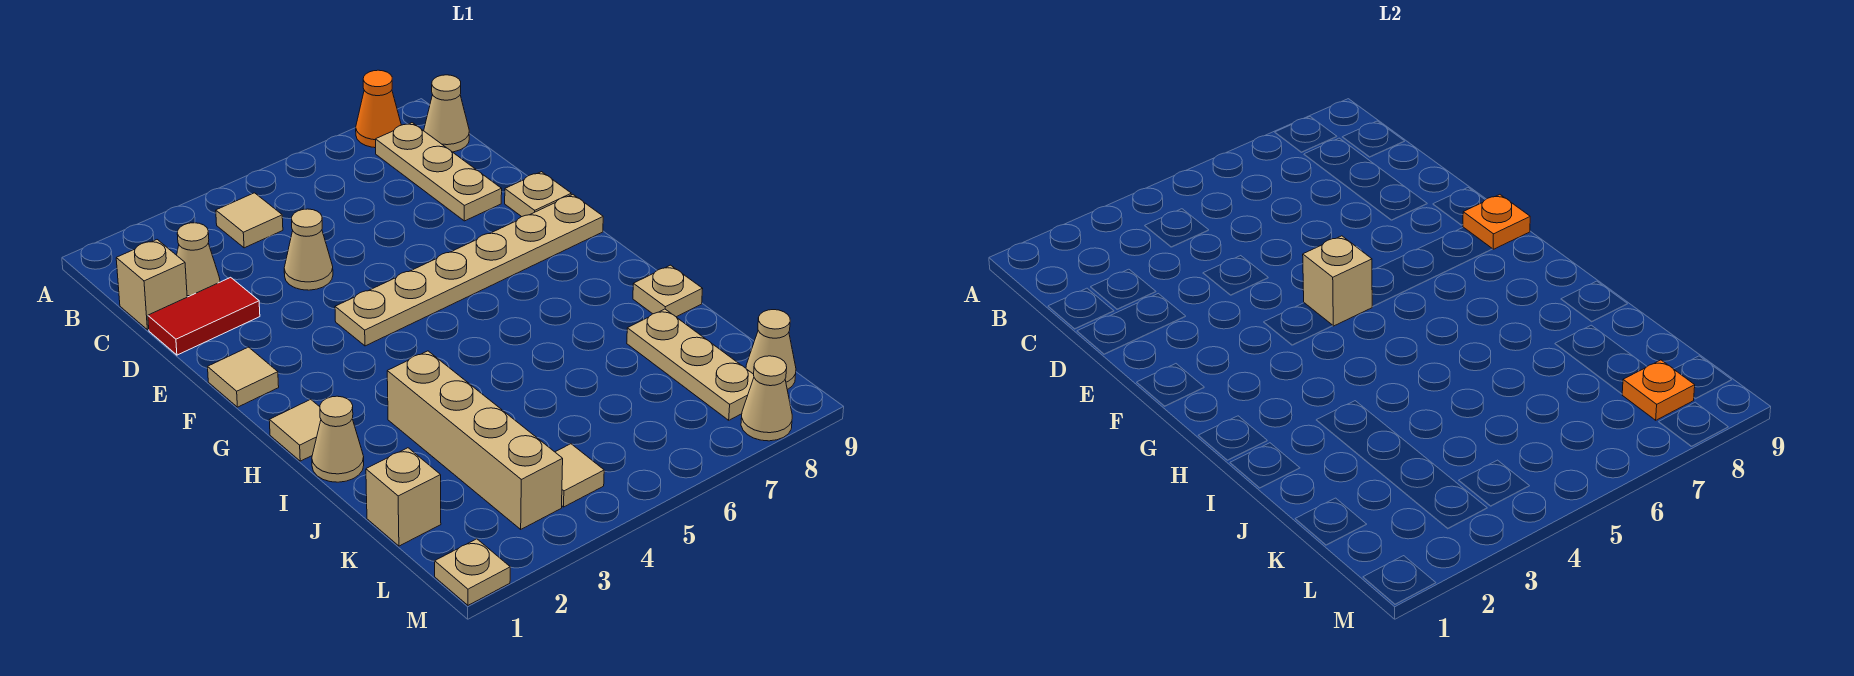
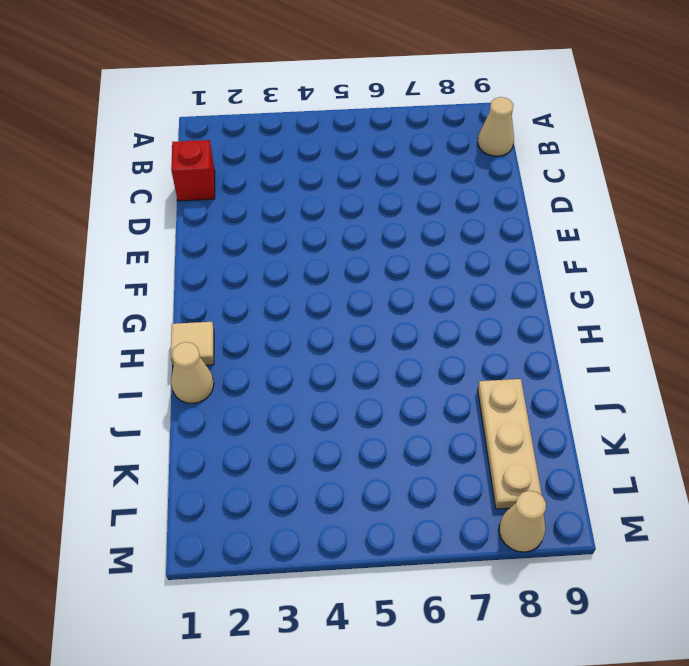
red brick C1 level 1 -> tan brick C1 level 1
none -> orange cone A8 level 1
none -> tan tile B4 level 1
none -> tan plate B8:D8 level 1

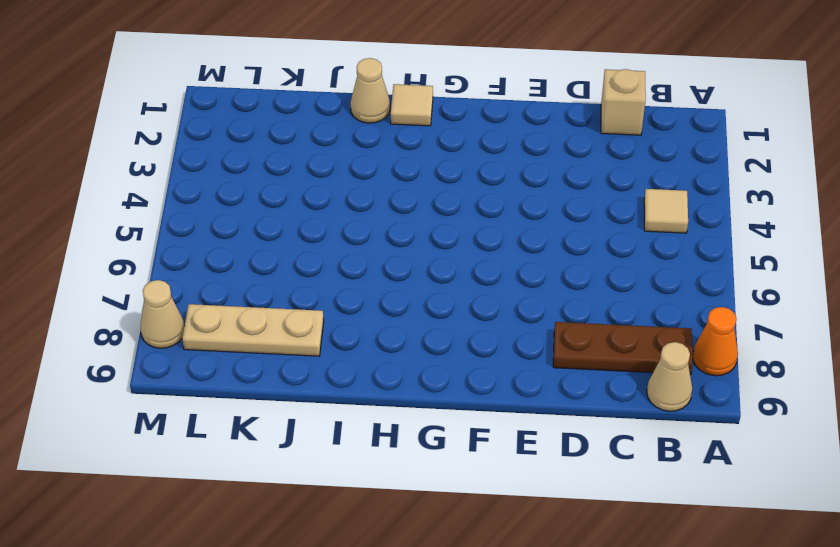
brown plate B8:D8 level 1 -> tan plate B8:D8 level 1
none -> tan cone C2 level 1
none -> red tile D1:D2 level 1
none -> tan cone D4 level 1

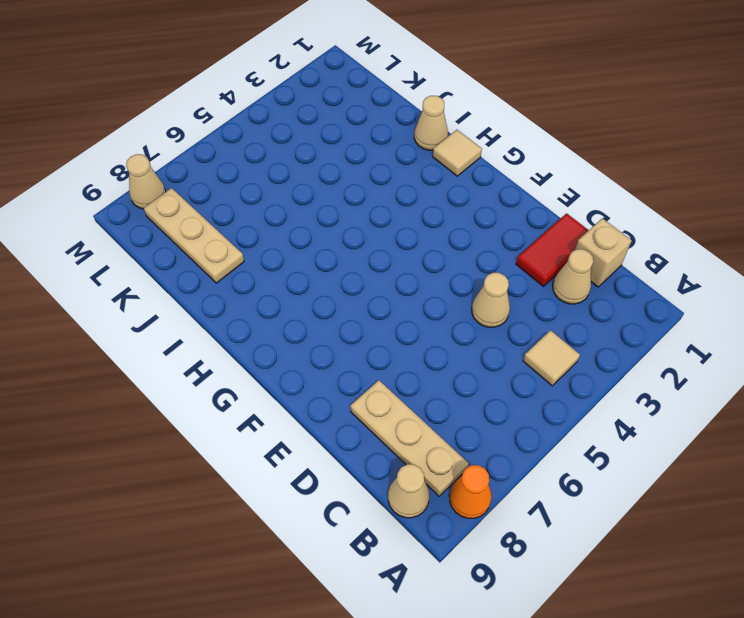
none -> tan plate E9 level 1
none -> tan tile F1 level 1
none -> tan plate F4:F9 level 1

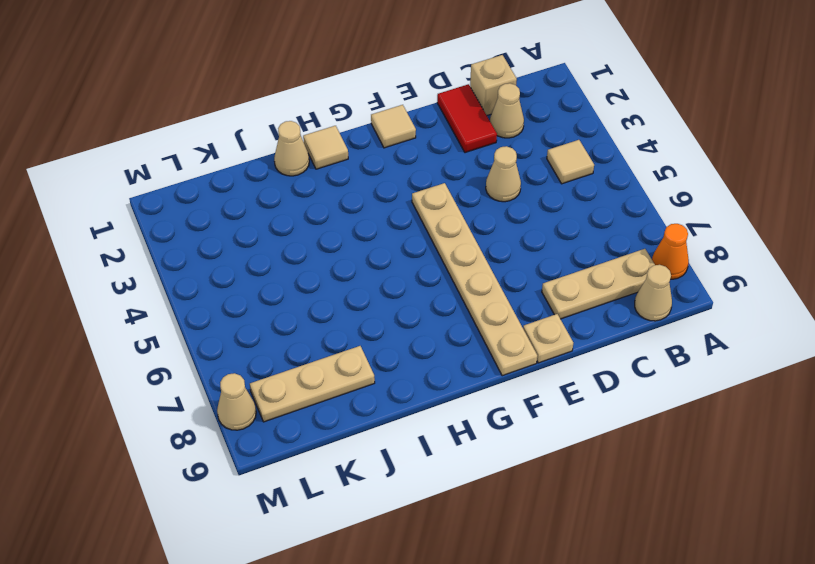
none -> tan brick I3:L3 level 1
none -> tan plate I9 level 1
none -> tan brick K1 level 1

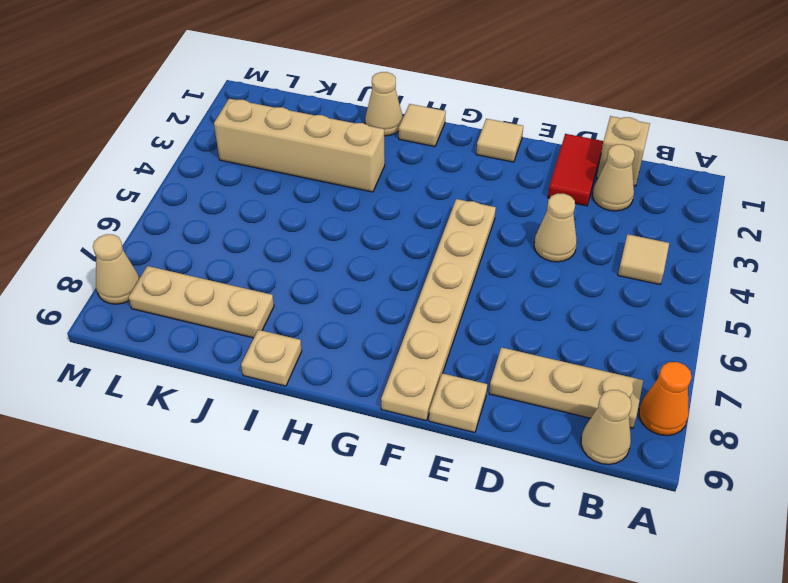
none -> tan brick K1 level 1
none -> tan tile L4 level 1
none -> tan cone L9 level 1

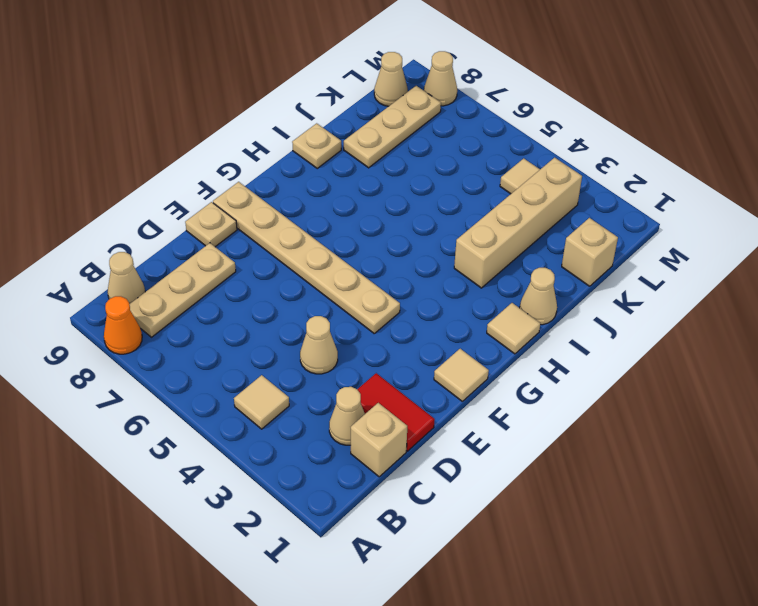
none -> tan plate M1 level 1
none -> tan brick F5 level 2
none -> orange plate F9 level 2

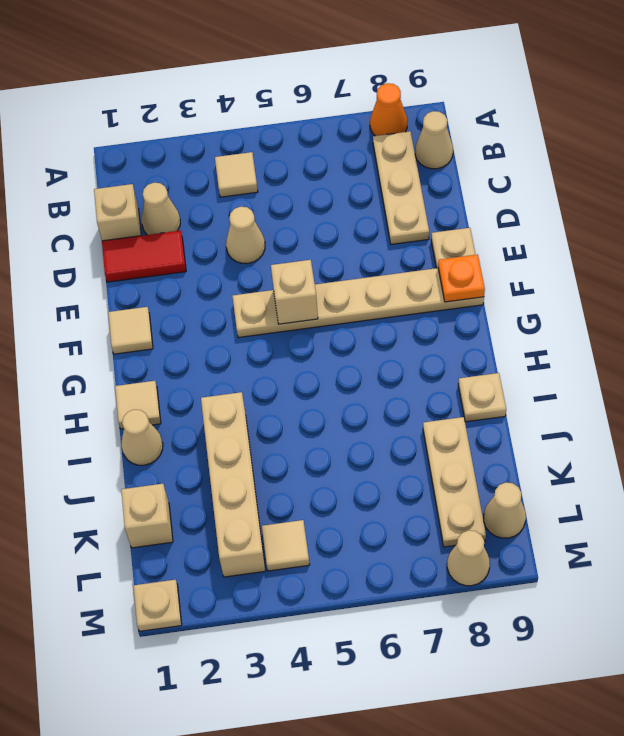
none -> orange plate L8 level 2

